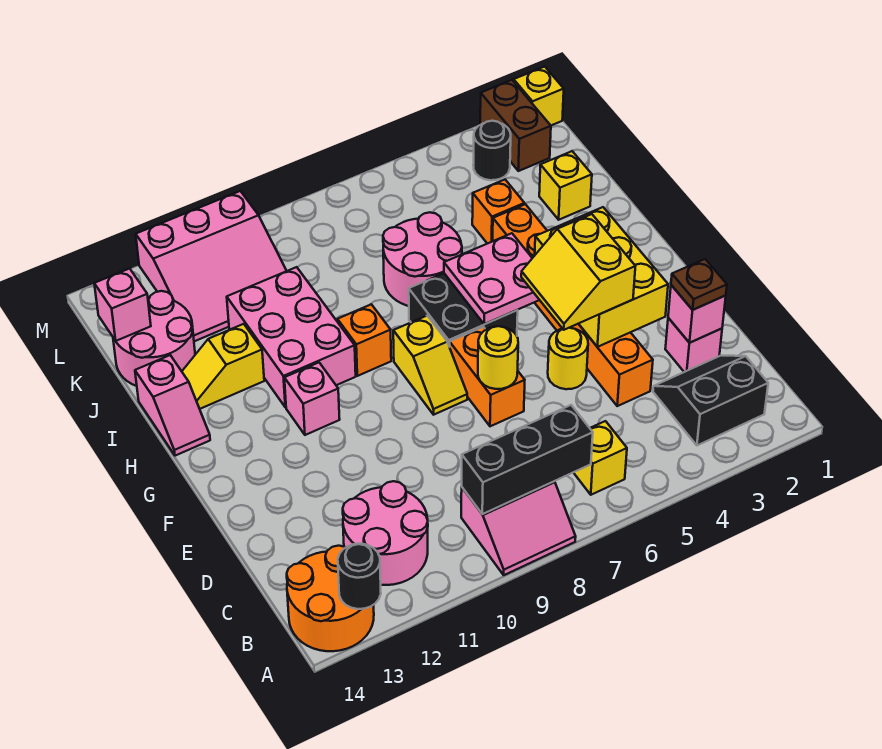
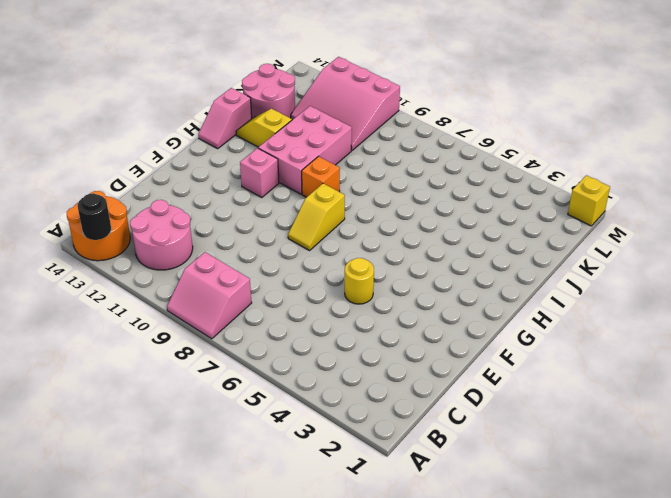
none -> black slope B2:C3 level 1 top B
none -> yellow brick B6 level 1
none -> pink brick D2 level 1
none -> orange brick D4:I4 level 1

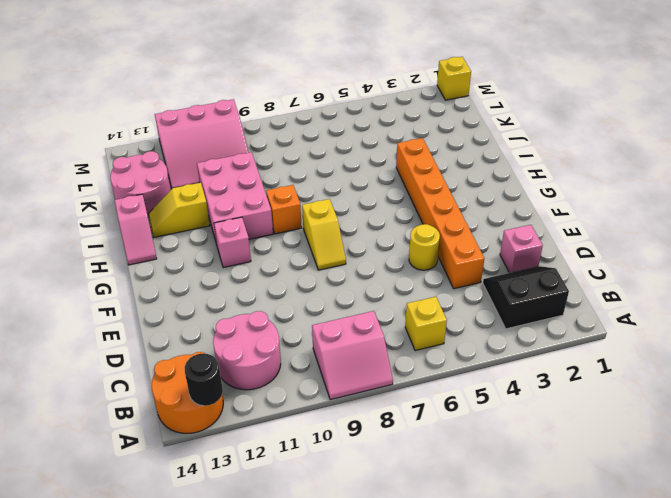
none -> orange brick E7:F7 level 1
none -> black brick G6:H7 level 1
none -> pink round brick I6:J7 level 1
none -> yellow brick J2 level 1

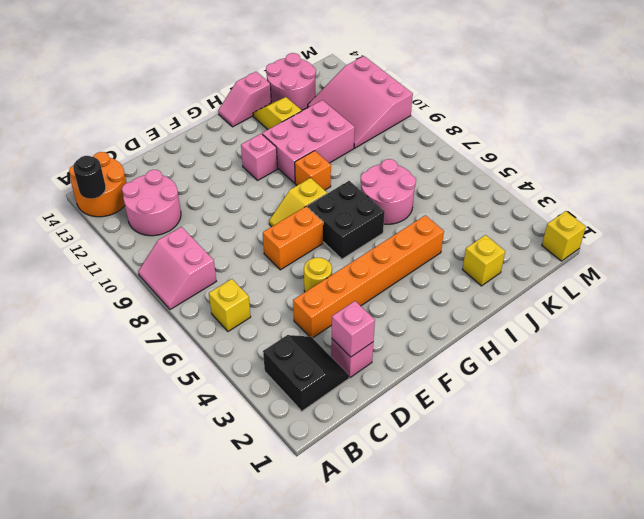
none -> orange brick J4 level 1
none -> brown brick L2:M2 level 1
none -> black round brick L3 level 1
none -> black brick B7:B9 level 2

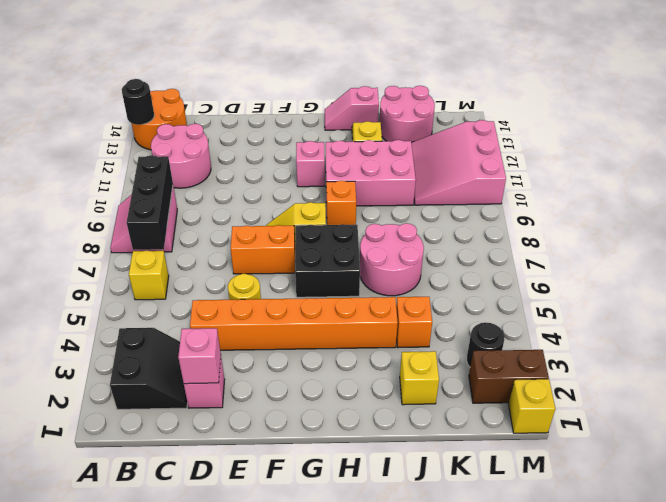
none -> yellow brick E3:G4 level 2
none -> yellow round brick E7 level 2
none -> pink plate G5:H6 level 2
none -> pink brick K14 level 2

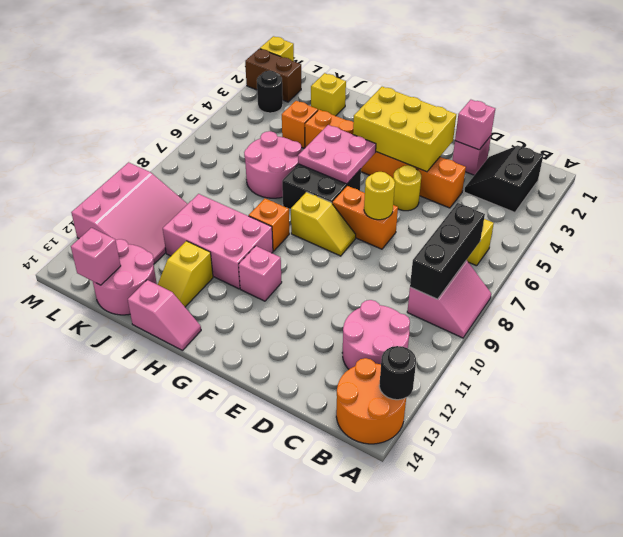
none -> brown plate D2 level 3
none -> yellow slope E4:F5 level 3 top 4

